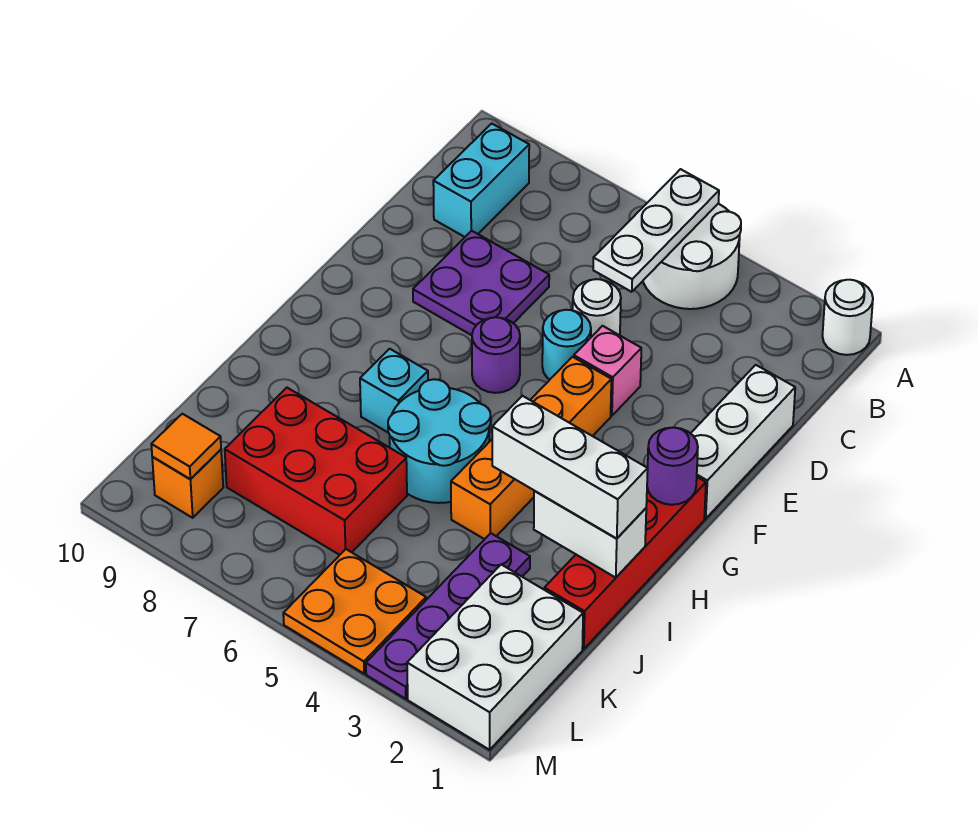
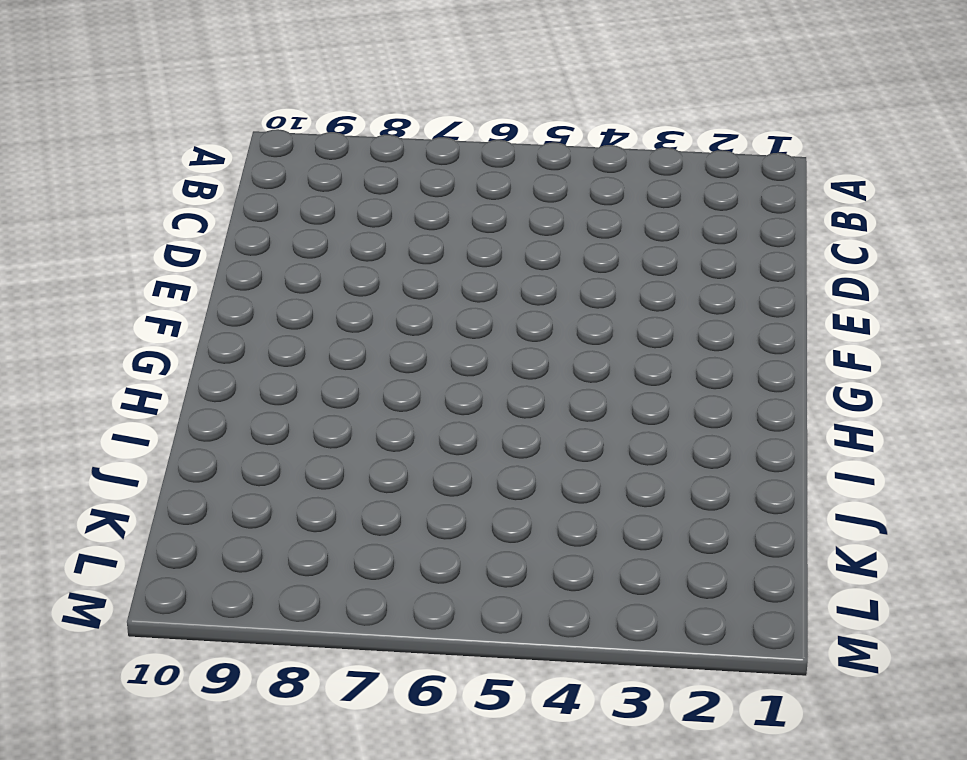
none -> white round brick A1 level 1
none -> white round brick A4:B5 level 1
none -> cyan brick B9:C9 level 1

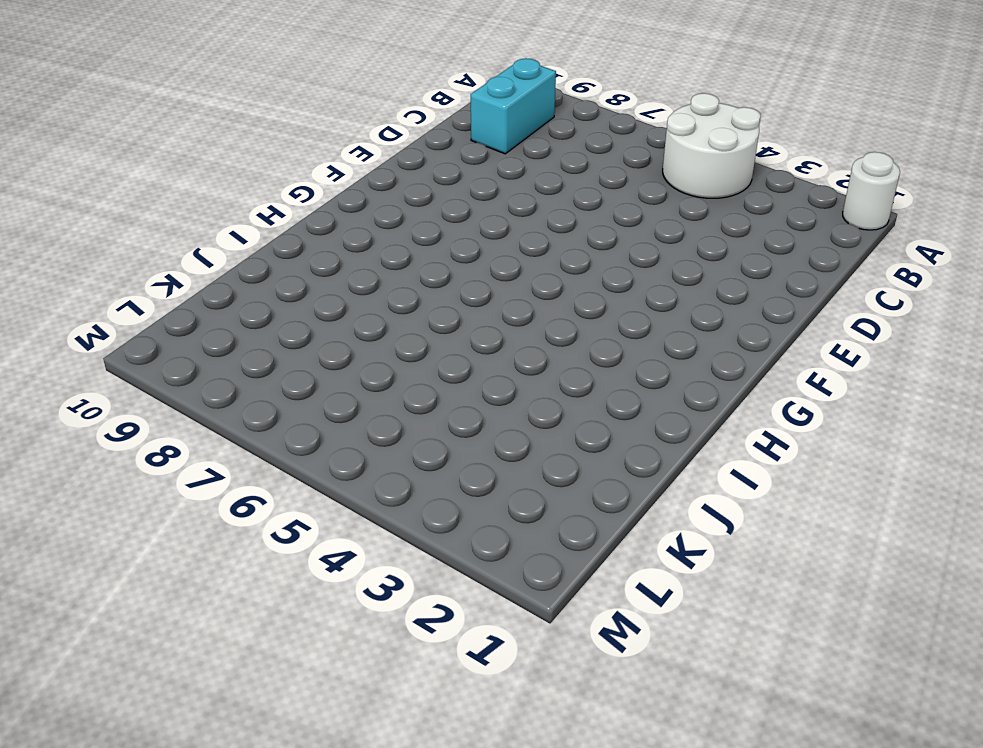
none -> white brick D1:F1 level 1
none -> white round brick D5 level 1
none -> purple plate D7:E8 level 1

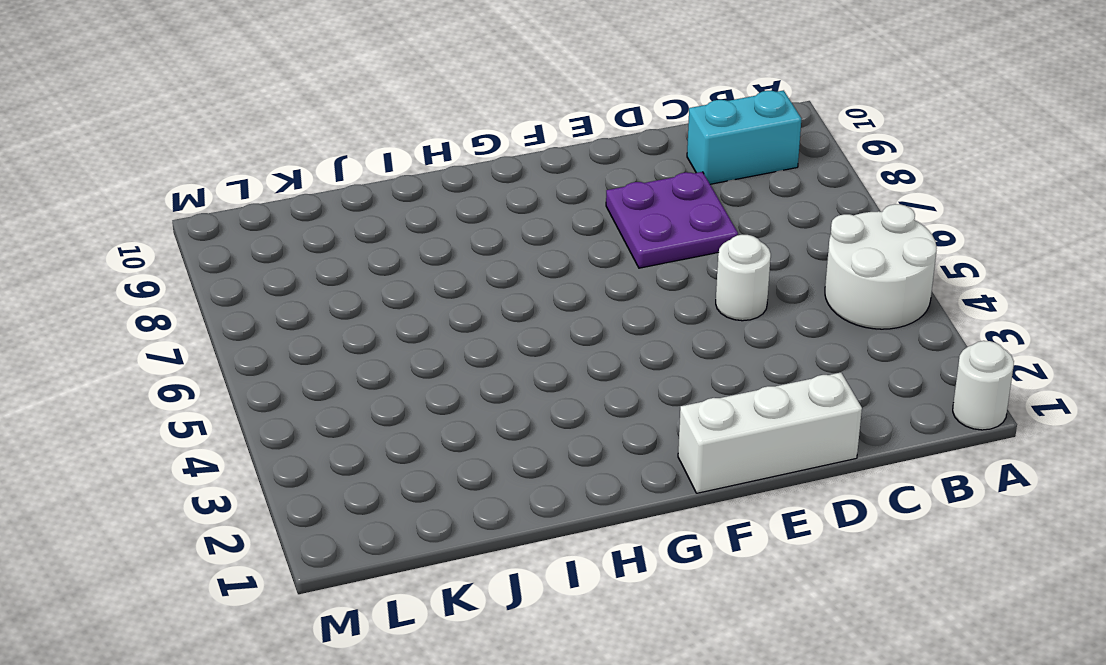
none -> pink brick E4 level 1
none -> cyan round brick E5 level 1
none -> orange brick F4:I4 level 1

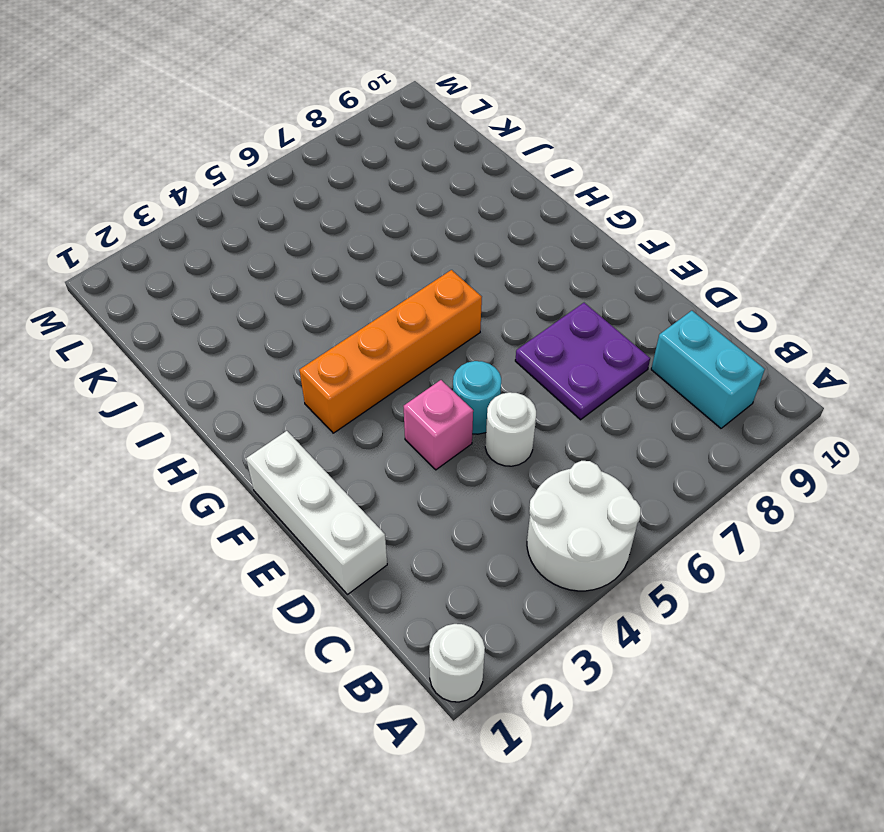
orange brick G3:G6 level 1 -> orange brick F4:I4 level 1
none -> purple round brick F6 level 1
none -> red brick G1:J1 level 1
none -> cyan round brick H5:I6 level 1

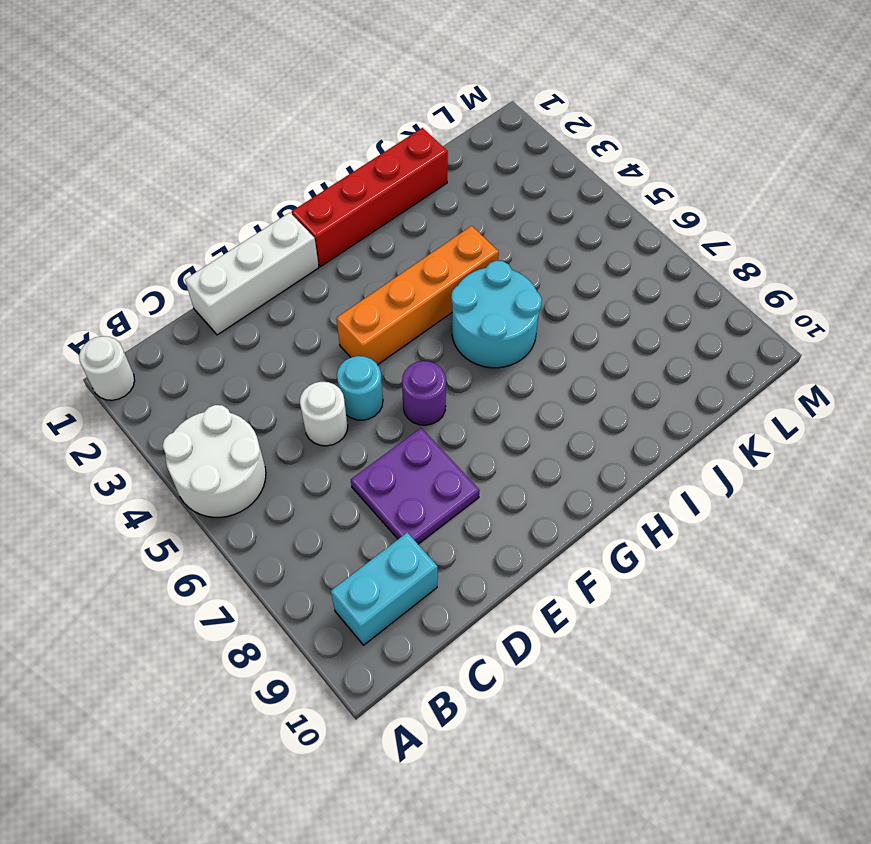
none -> pink brick E4 level 1
none -> cyan brick H7 level 1
none -> purple plate J3:M3 level 1

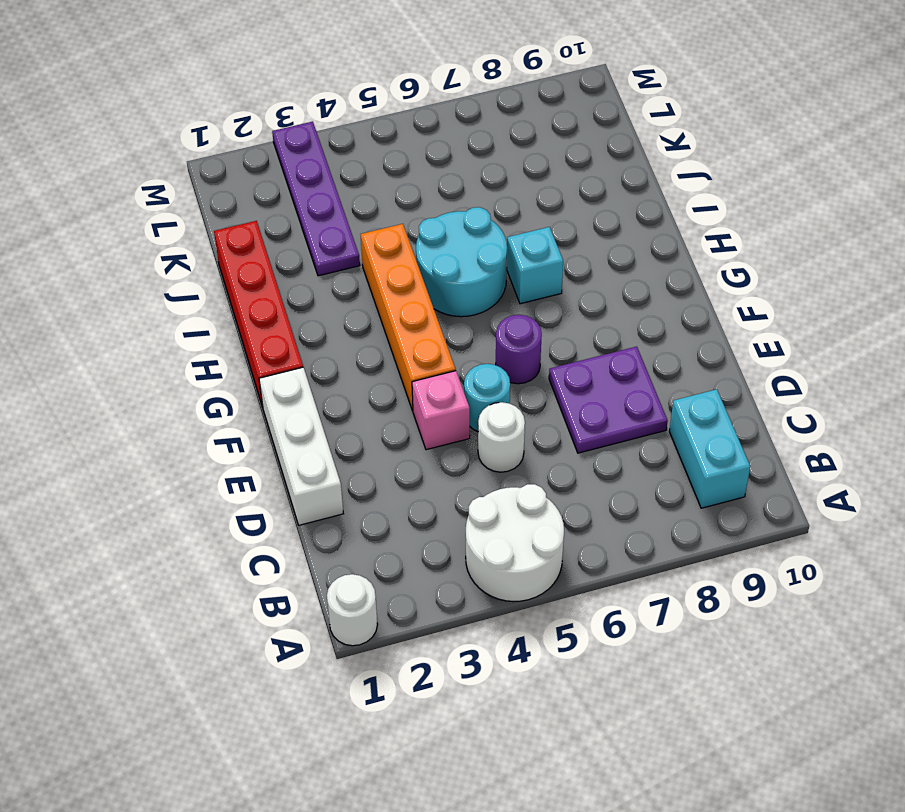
none -> red brick J6:K8 level 1
none -> white brick K1:M2 level 1
none -> orange plate L4:M5 level 1

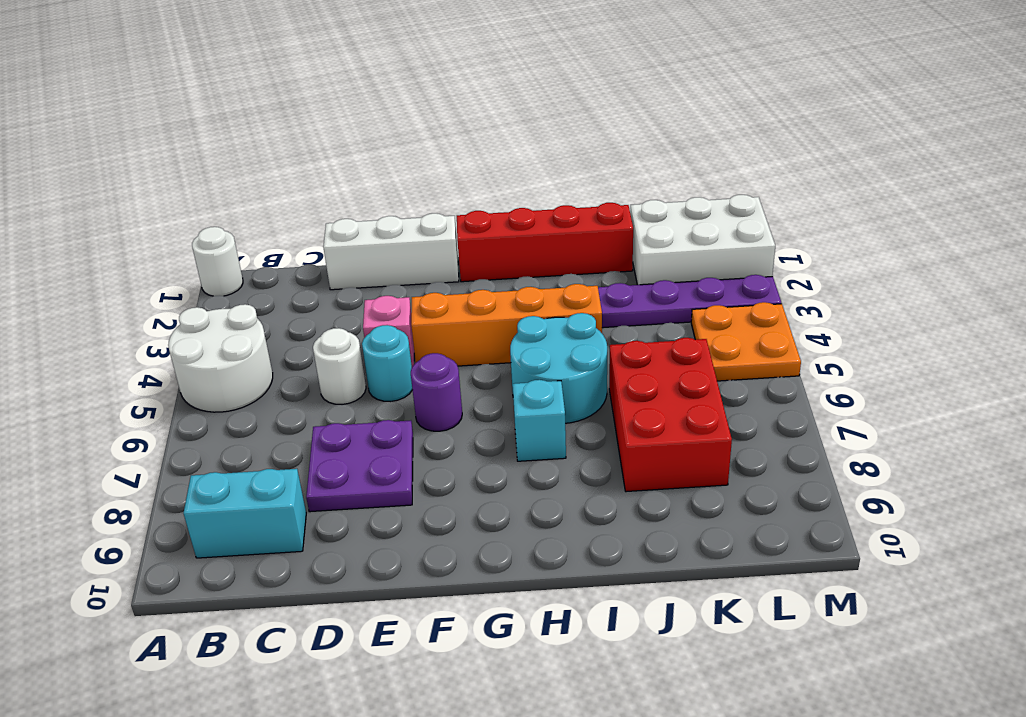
none -> orange brick L9 level 1
none -> white plate A5:C5 level 2
none -> purple round brick G1 level 2

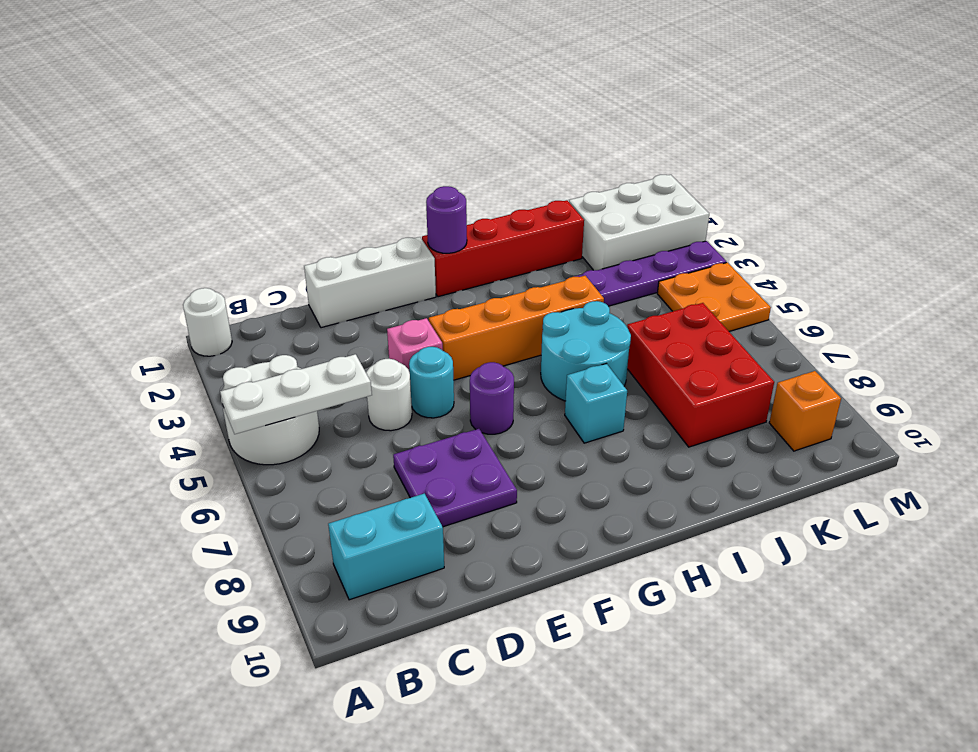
none -> white brick I1:I2 level 2
none -> orange tile L9 level 2
none -> white brick I1:I3 level 3

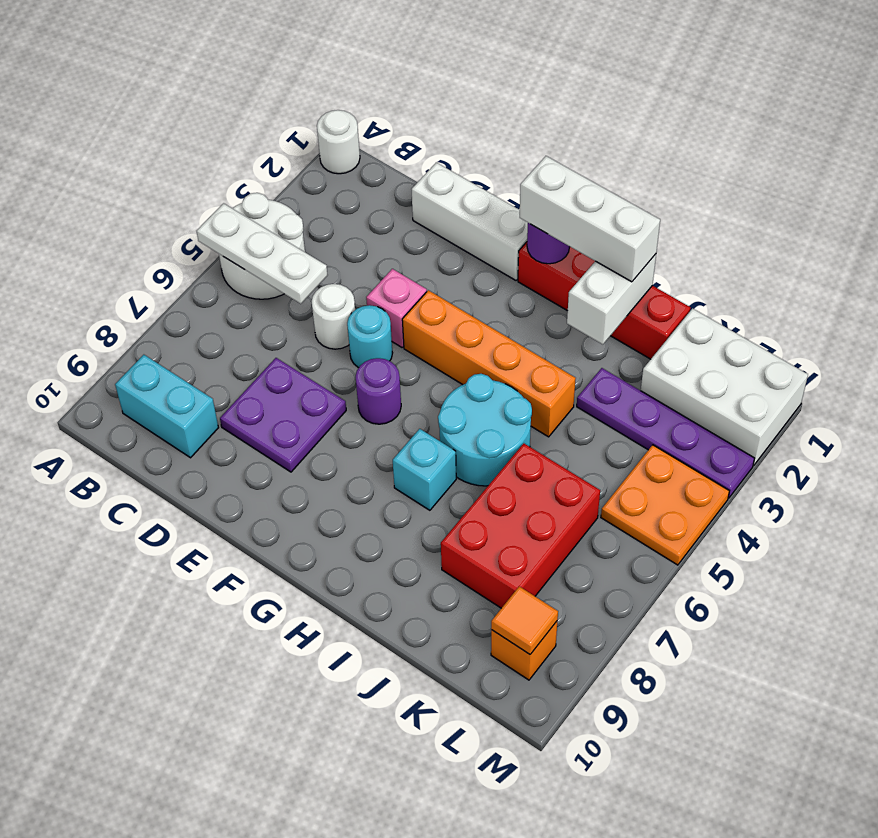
white brick G1:I1 level 3 -> white brick I1:I3 level 3

